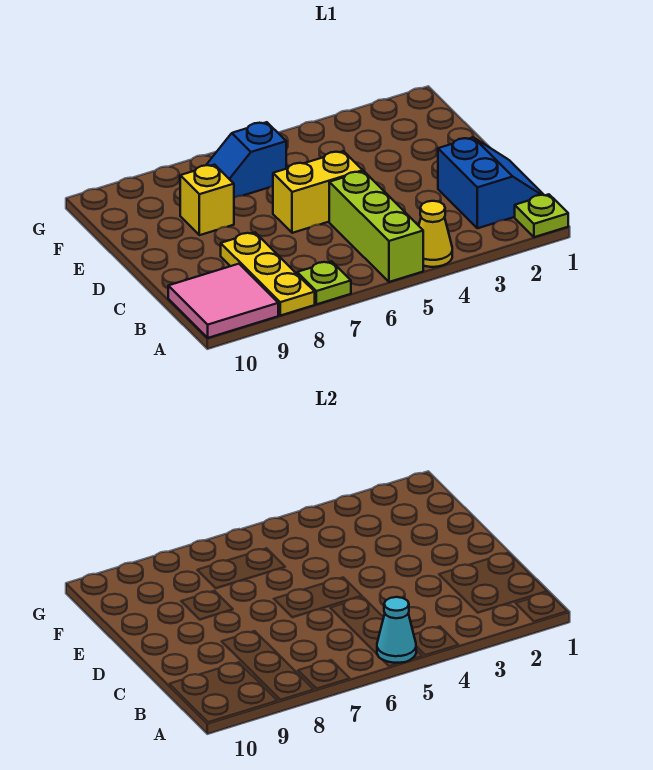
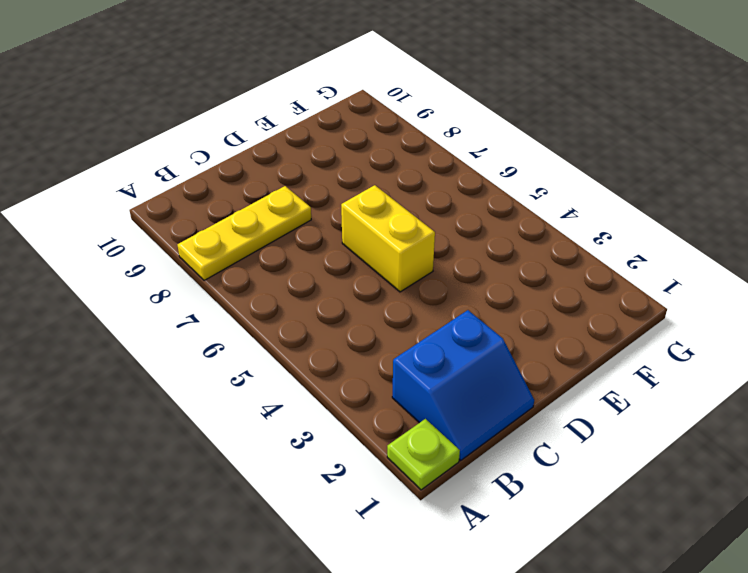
none -> yellow cone A4 level 1
none -> lime brick A5:C5 level 1

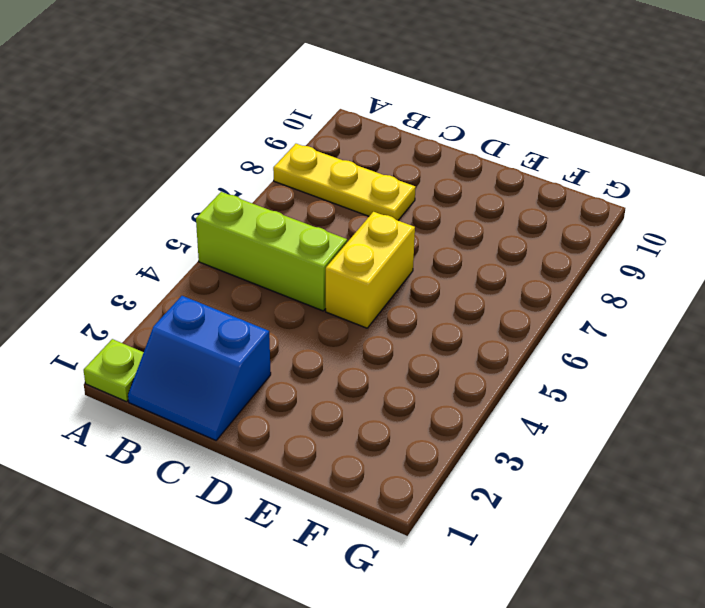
none -> yellow cone A4 level 1
none -> lime plate A7 level 1

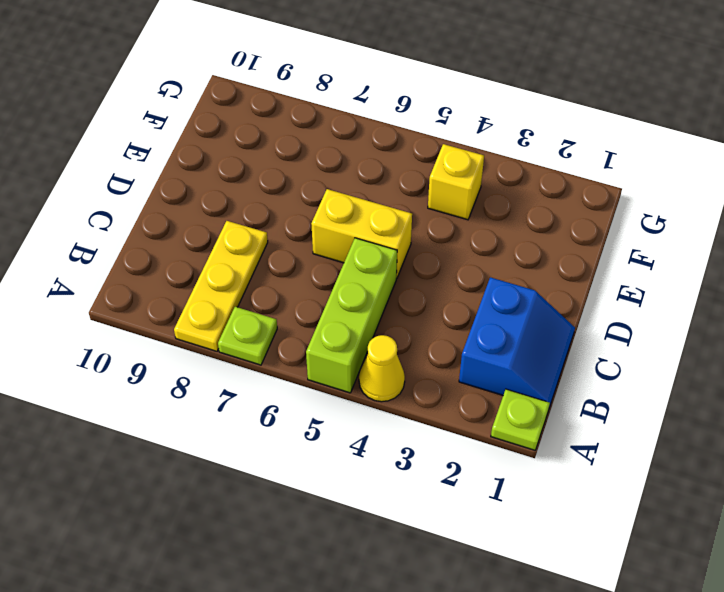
yellow brick F4 level 1 -> yellow brick E8 level 1
none -> pink tile A9:B10 level 1
none -> blue slope F6:F7 level 1 top 6

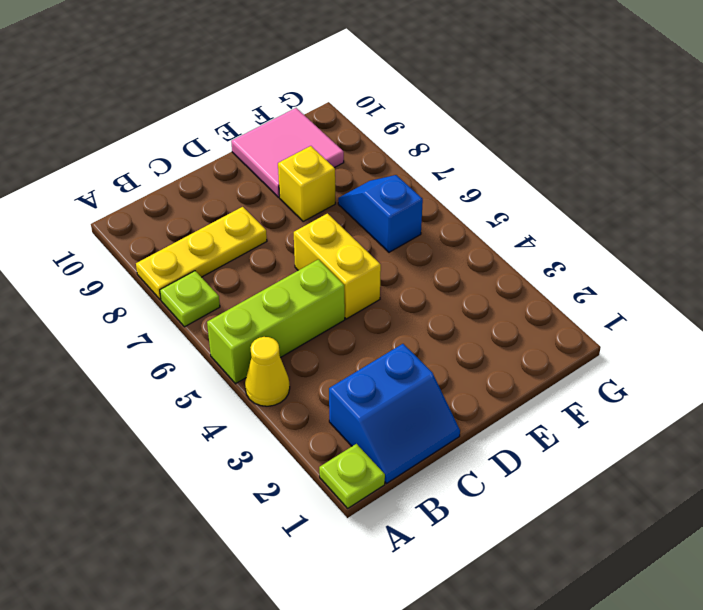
pink tile E9:F10 level 1 -> pink tile A9:B10 level 1
none -> cyan cone A5 level 2

